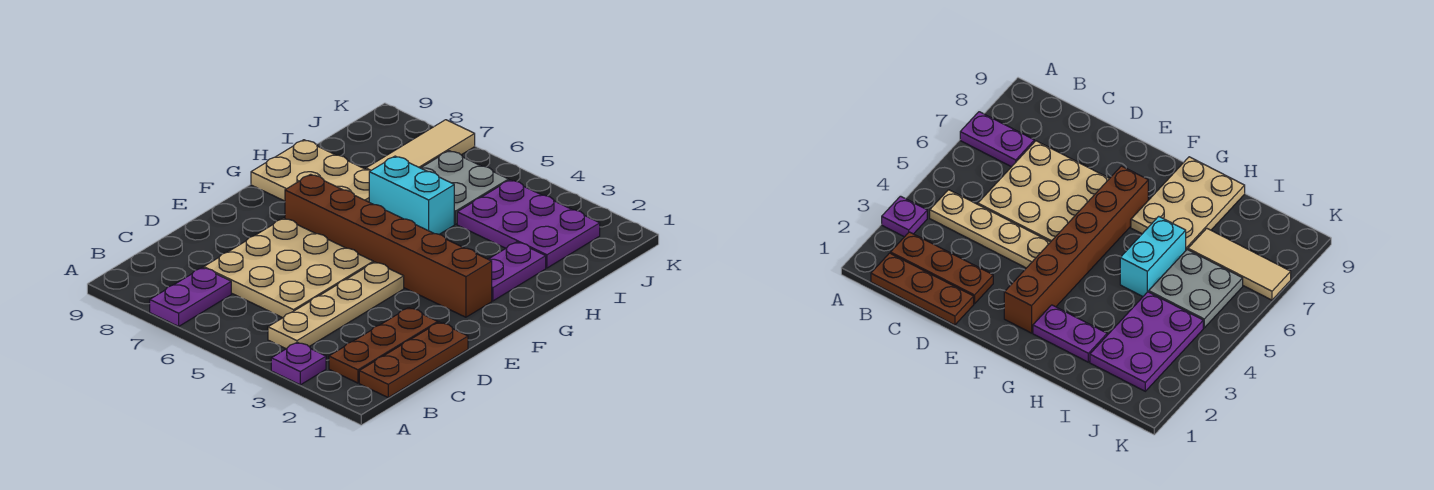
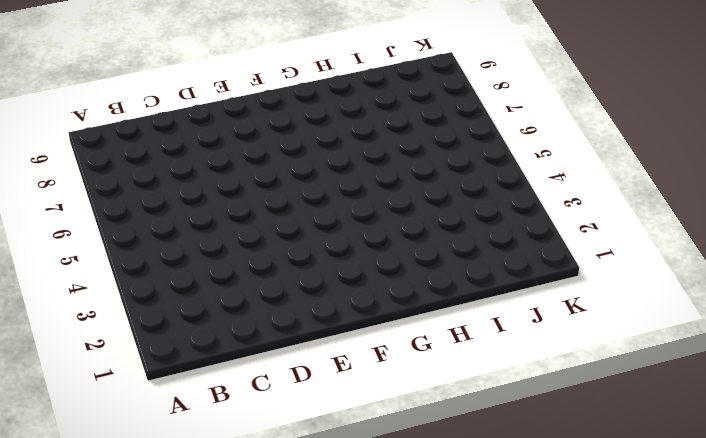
none -> purple plate A3 level 1
none -> purple plate A7:B7 level 1
none -> brown plate B1:D1 level 1

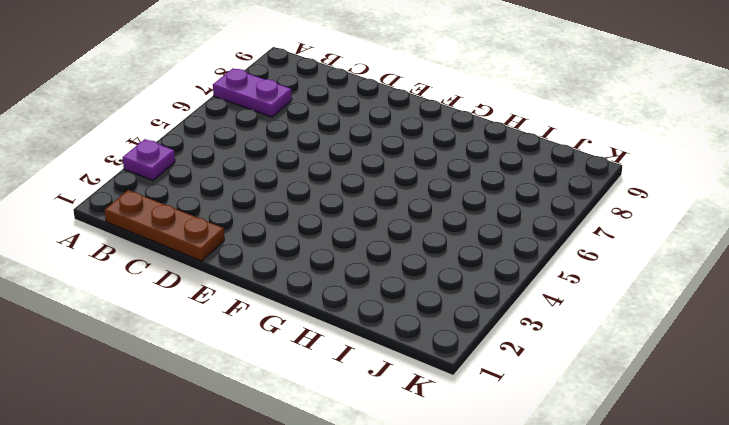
none -> brown plate B2:D2 level 1
none -> tan plate B4:E4 level 1
none -> tan plate C5:E7 level 1

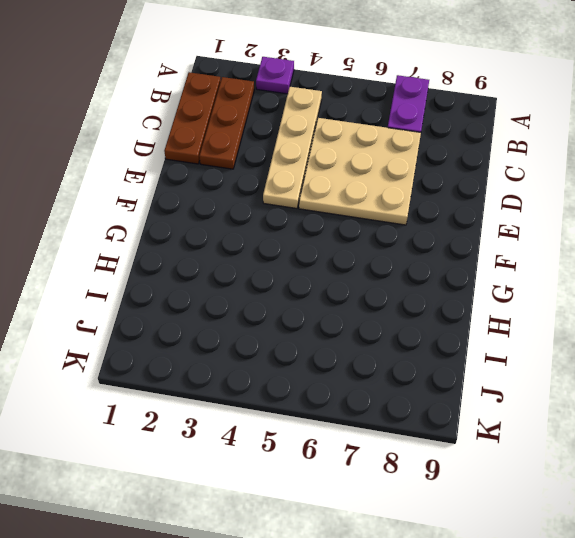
none -> brown brick F2:F7 level 1
none -> purple plate G2:H2 level 1
none -> tan plate G7:H9 level 1

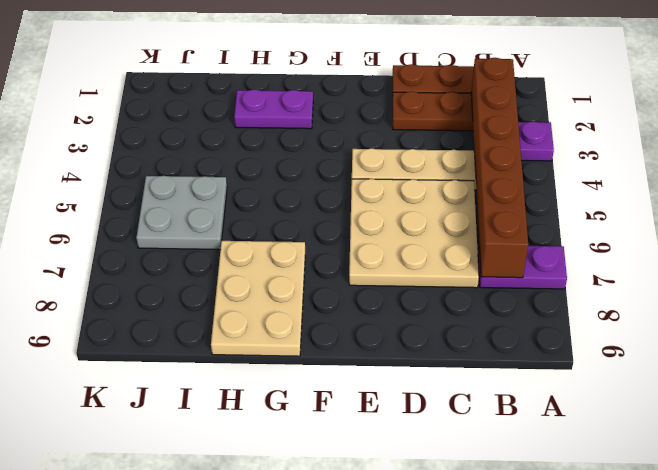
brown brick B2:B7 level 2 -> brown brick F2:F7 level 1
none -> cyan brick H5:H6 level 1
none -> purple plate I2:J4 level 1
none -> tan tile I7:K7 level 1

